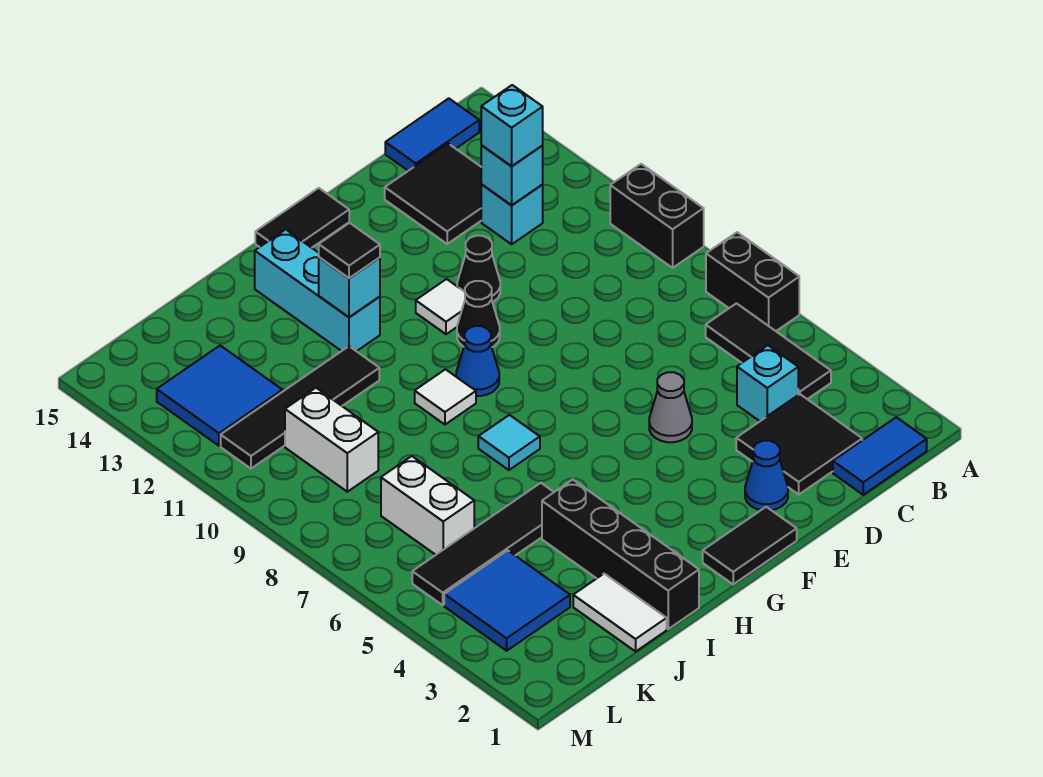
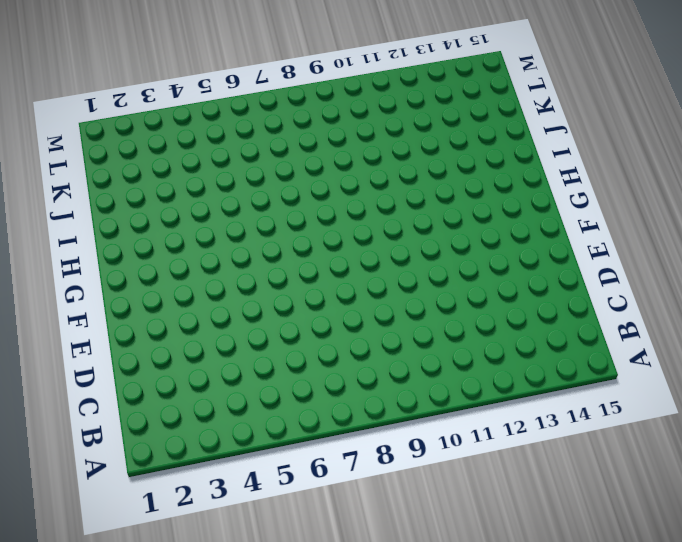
none -> black brick A6:A7 level 1
none -> black brick A9:A10 level 1
none -> blue tile B1:C1 level 1
none -> black tile B4:B6 level 1

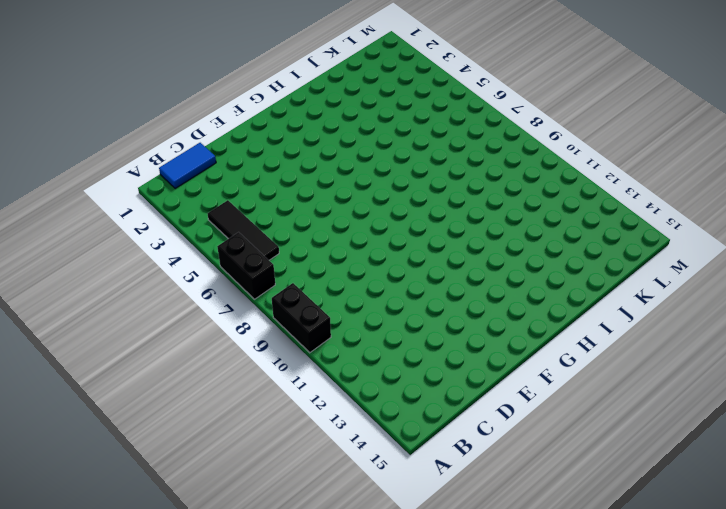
none -> blue tile B15:C15 level 1
none -> black tile C2:D3 level 1
none -> cyan brick C4 level 1
none -> cyan brick C12 level 1

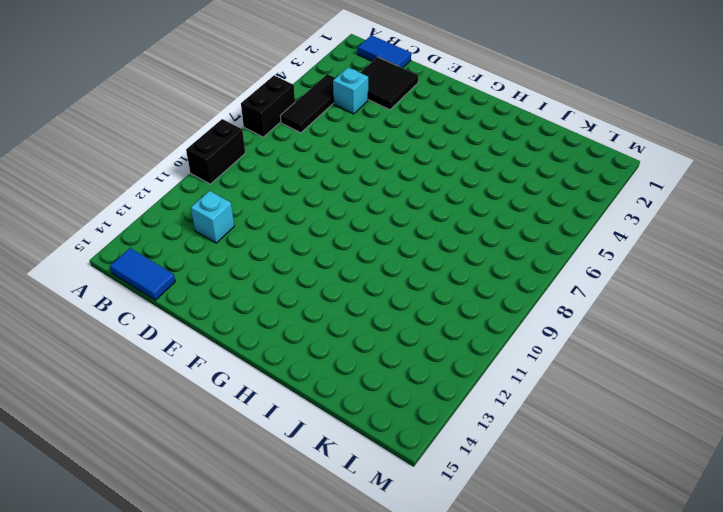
none -> black tile C13:D14 level 1
none -> blue cone E2 level 1
none -> grey cone E5 level 1
none -> black cone E11 level 1

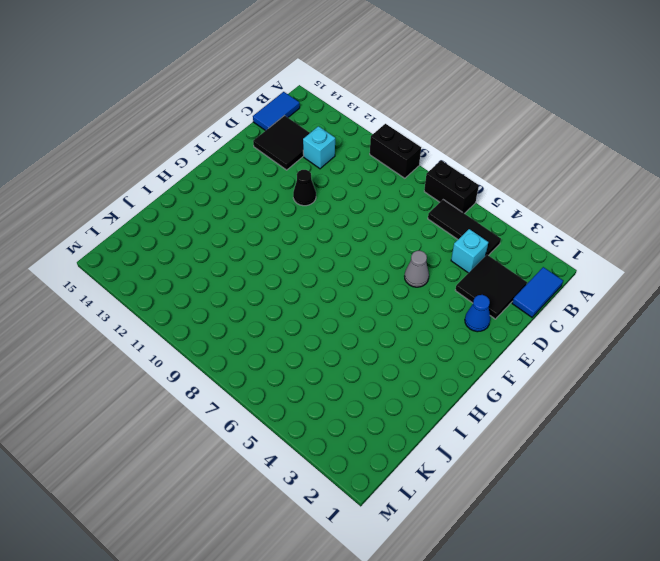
none -> black tile F1:G1 level 1
none -> black cone F10 level 1
none -> white tile F11 level 1
none -> black tile F15:G15 level 1

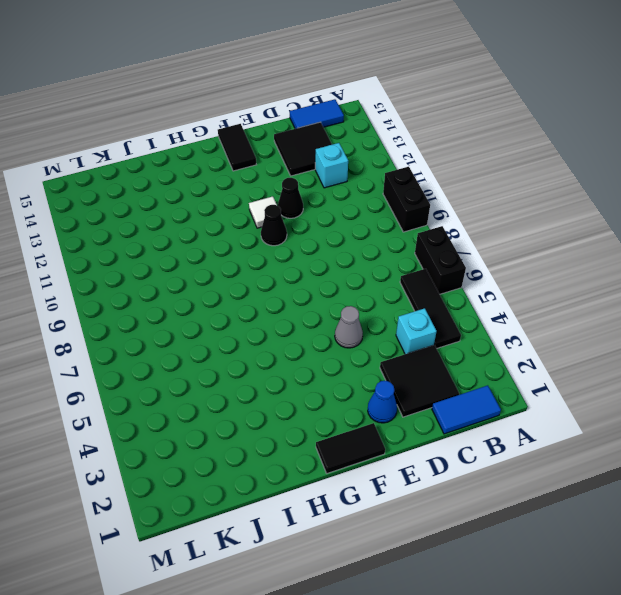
black tile F14:F15 level 1 -> black tile F15:G15 level 1
none -> blue cone G9 level 1
none -> cyan tile H7 level 1
none -> white tile H9 level 1
none -> cyan brick H12:H14 level 1

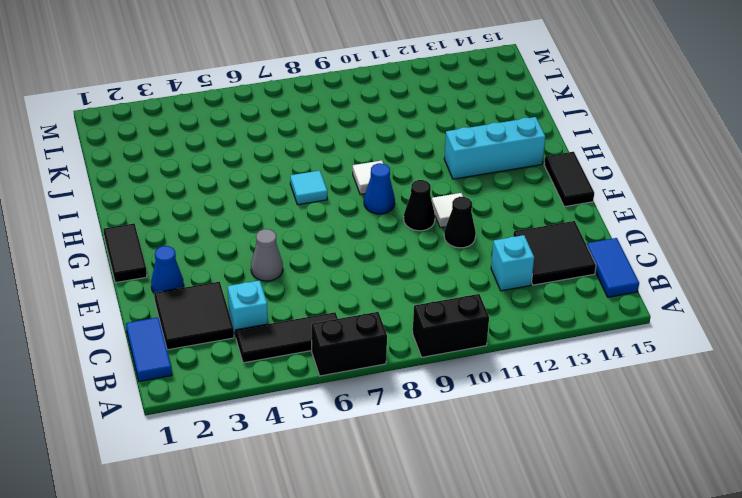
none -> black brick I1:I4 level 1
none -> black tile I5:L5 level 1
none -> black tile I11:L11 level 1
none -> white tile J1:J2 level 1

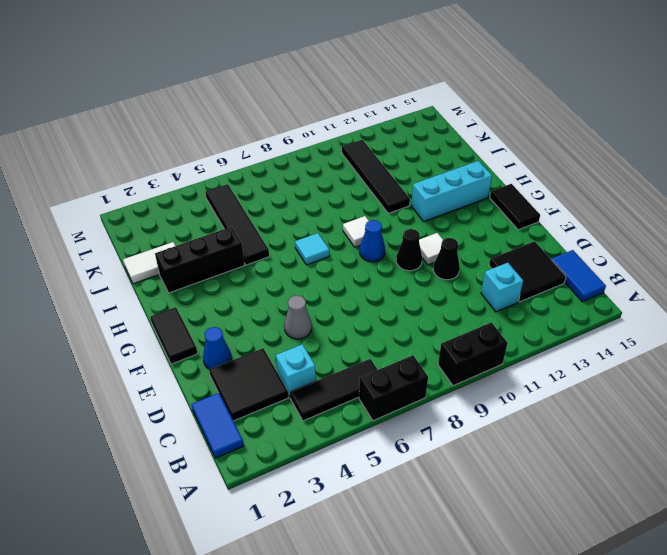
black brick I2:I4 level 1 -> black brick I1:I4 level 1
none -> blue tile K3:L4 level 1
none -> white brick K6:K7 level 1
none -> white brick K9:K10 level 1
none -> blue tile K12:L13 level 1

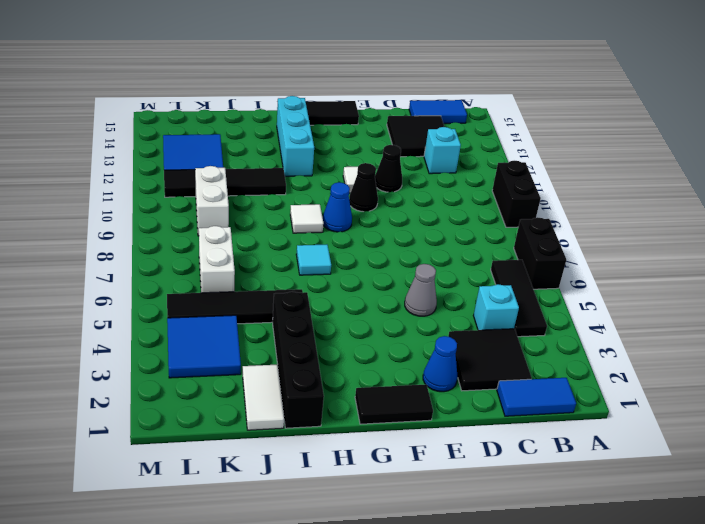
none -> cyan brick C12 level 2
none -> cyan brick H12 level 2
none -> cyan brick C12 level 3
none -> black tile H12 level 3

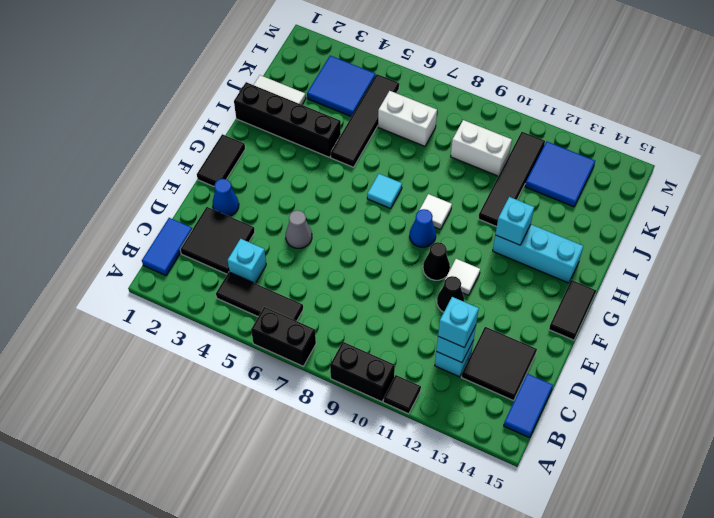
black tile A11 level 1 -> black tile H12 level 3

